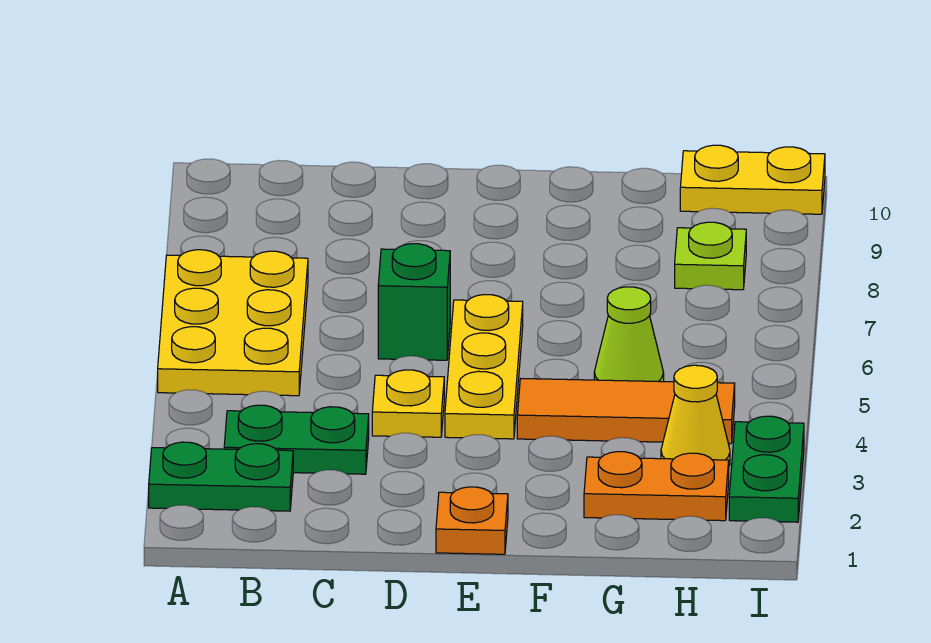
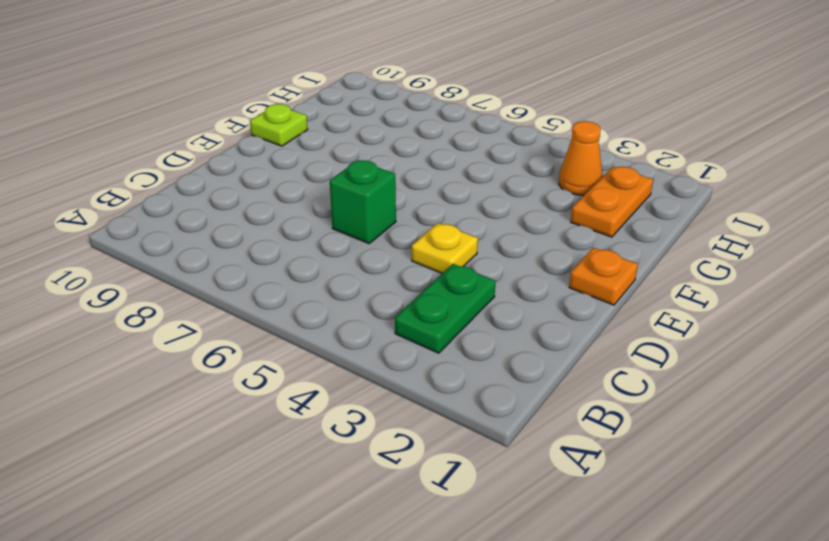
lime plate F10 level 1 -> lime plate H8 level 1
orange cone H3 level 1 -> yellow cone H3 level 1
none -> green plate A2:B2 level 1
none -> yellow plate A5:B7 level 1
none -> yellow plate E4:E6 level 1

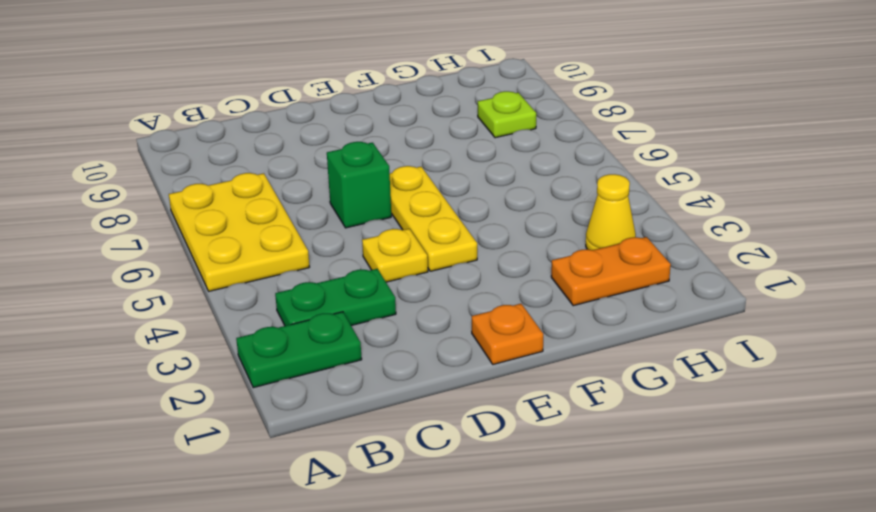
none -> orange tile F4:H4 level 1
none -> lime cone G5 level 1
none -> yellow plate H10:I10 level 1

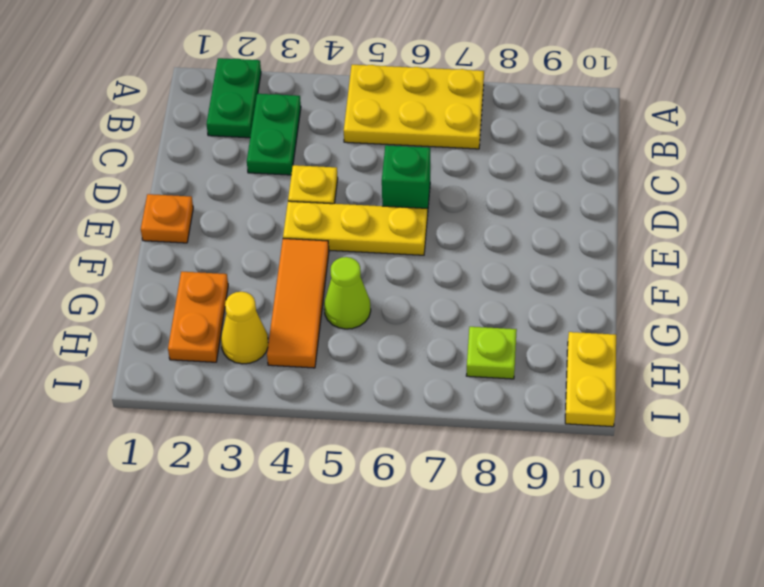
none -> green plate I2:I3 level 1

